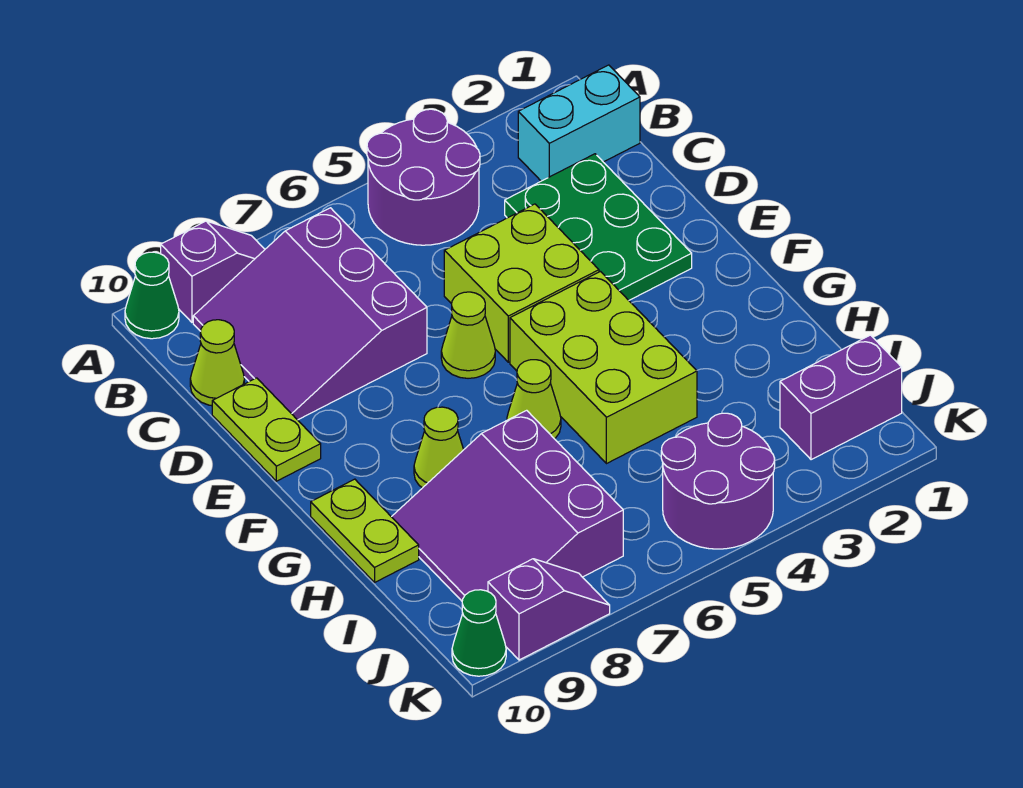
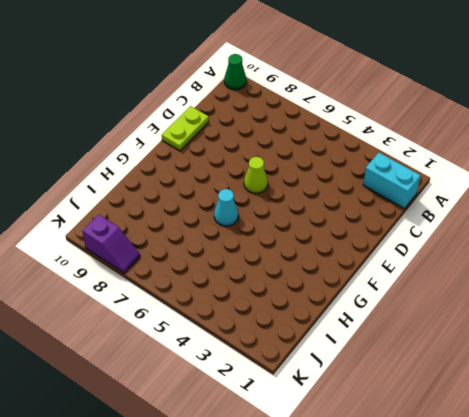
cyan cone G6 level 1 -> lime cone G6 level 1
none -> purple round brick A4:B5 level 1
none -> purple slope A8:A9 level 1 top 9
none -> purple slope B7:D9 level 1 top 7

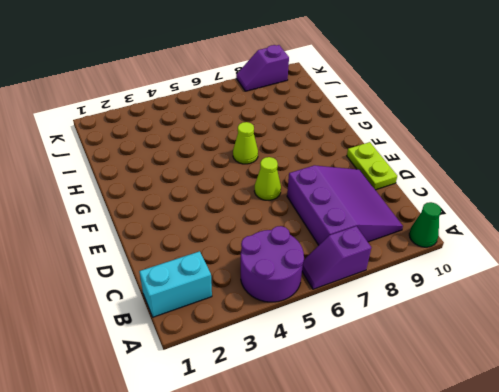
purple slope A6:A7 level 1 top 7 -> purple slope A8:A9 level 1 top 9
none -> green plate C2:E3 level 1
none -> lime cone C10 level 1
none -> lime brick D4:E5 level 1

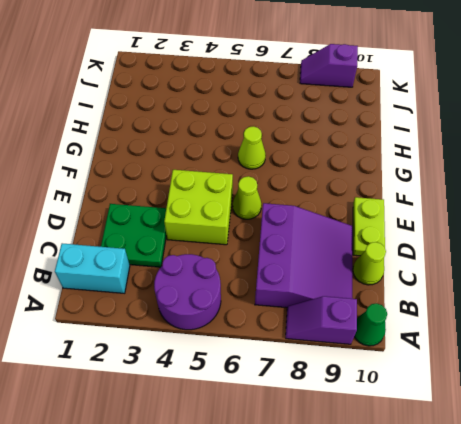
green plate C2:D3 level 1 -> green plate C2:E3 level 1
none -> lime brick F4:H5 level 1
none -> lime cone G8 level 1
none -> lime plate G10:H10 level 1

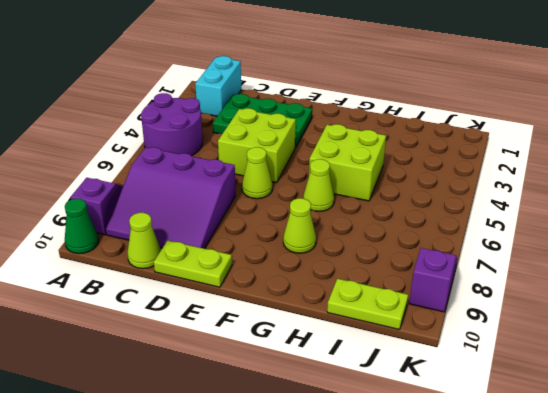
lime brick G4:H5 level 1 -> lime brick F4:H5 level 1
lime plate I10:J10 level 1 -> lime plate G10:H10 level 1
none -> purple slope H7:J9 level 1 top 7
none -> purple brick J1:J2 level 1
none -> purple round brick J4:K5 level 1

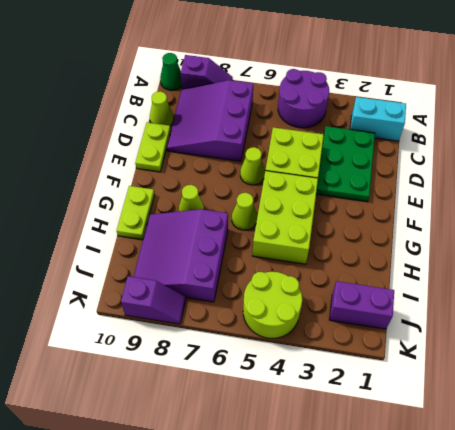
lime round brick J4:K5 level 1 -> purple round brick J4:K5 level 1
none -> green cone K10 level 1

